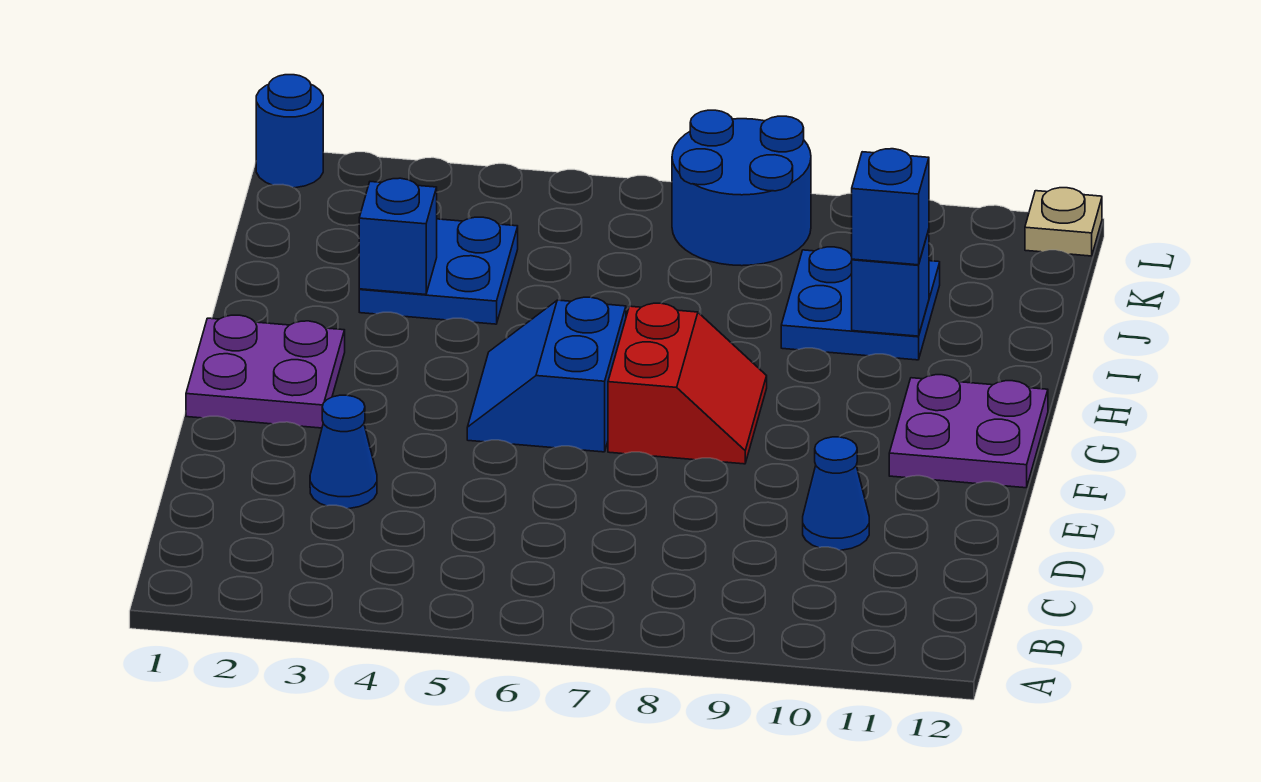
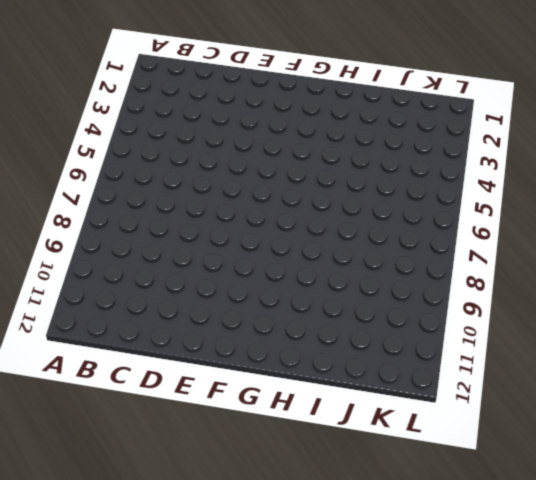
none -> blue cone D3 level 1
none -> blue cone D10 level 1
none -> purple plate F1:G2 level 1

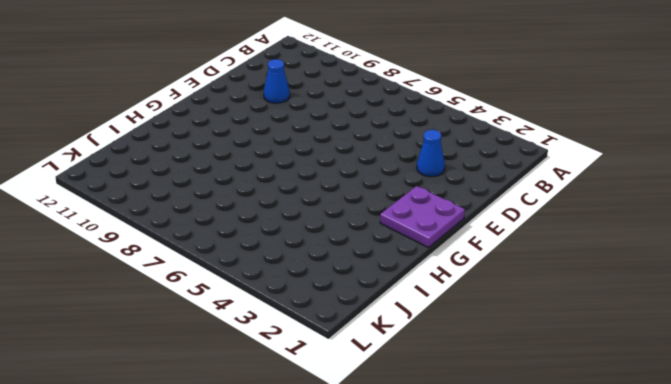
none -> blue slope F5:G6 level 1 top 6
none -> red slope F7:G8 level 1 top 7
none -> purple plate F11:G12 level 1

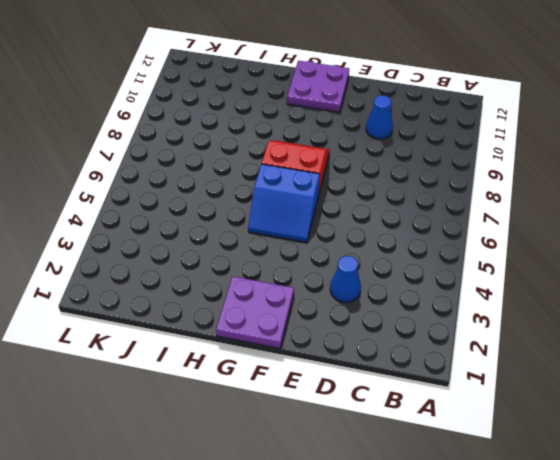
none -> blue plate I3:J4 level 1
none -> blue plate I9:J10 level 1
none -> blue round brick K7:L8 level 1

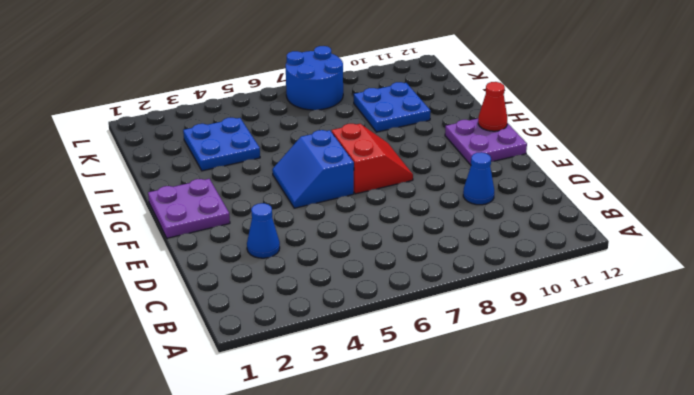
red cone G12 level 2 -> none
none -> blue round brick L1 level 1
none -> tan plate L12 level 1
none -> blue brick I3 level 2

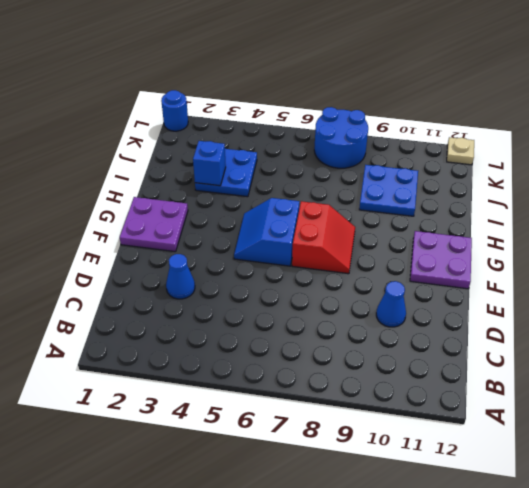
none -> blue brick I10 level 2
none -> blue brick I10 level 3

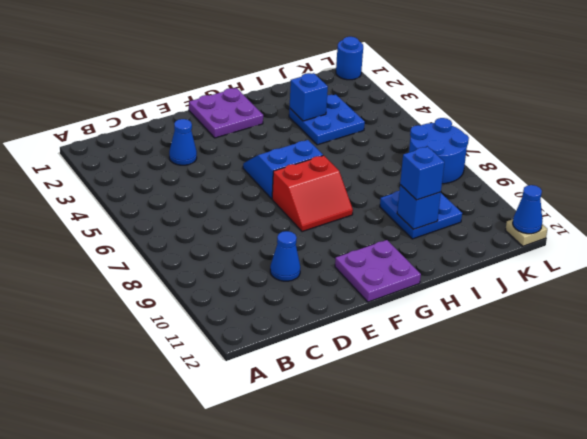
blue cone L12 level 2 -> none

